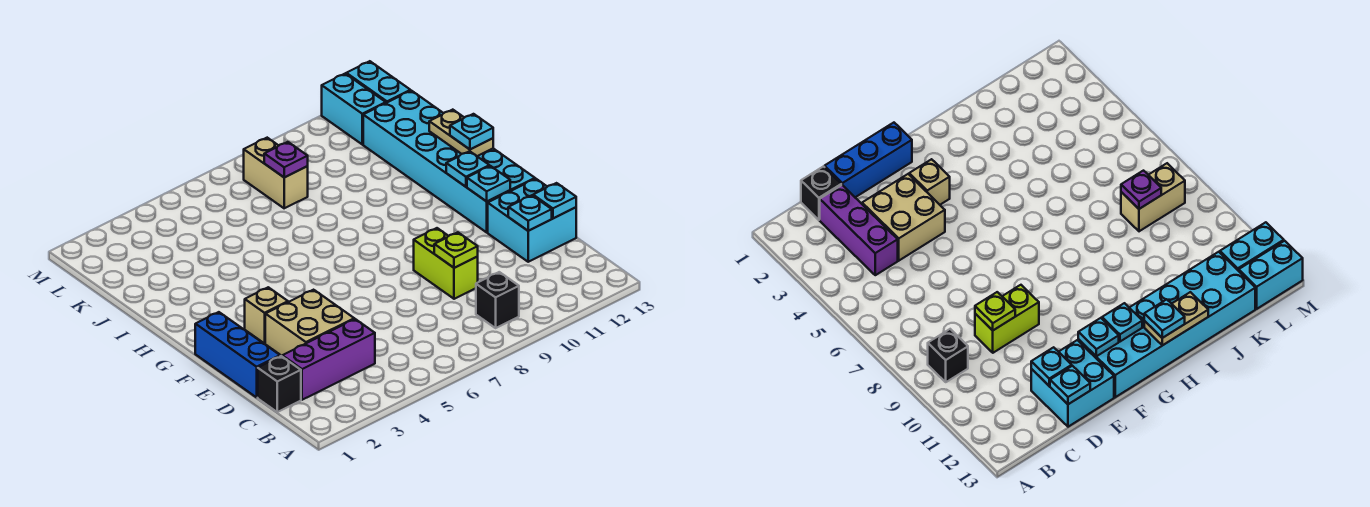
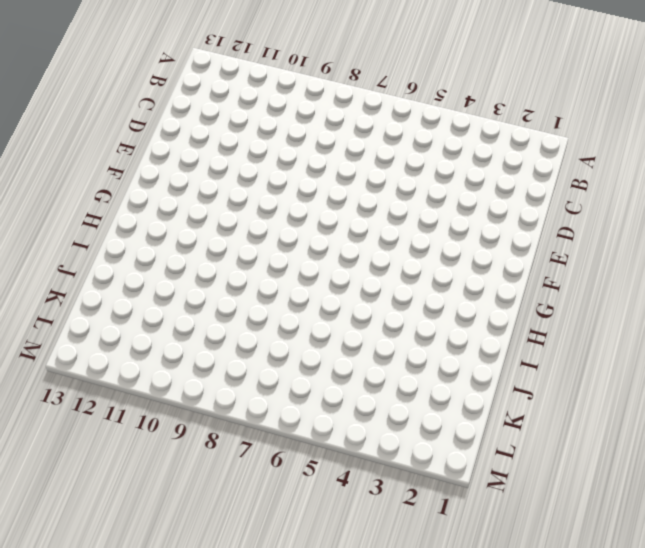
none -> black brick B9 level 1
none -> black brick C1 level 1
none -> purple brick C2:C4 level 1

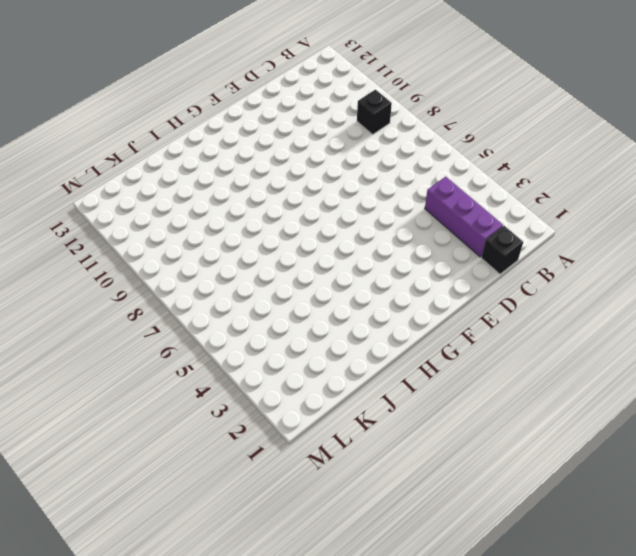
none -> blue brick D1:F1 level 1
none -> tan brick D3:E4 level 1
none -> lime brick D9:E9 level 1

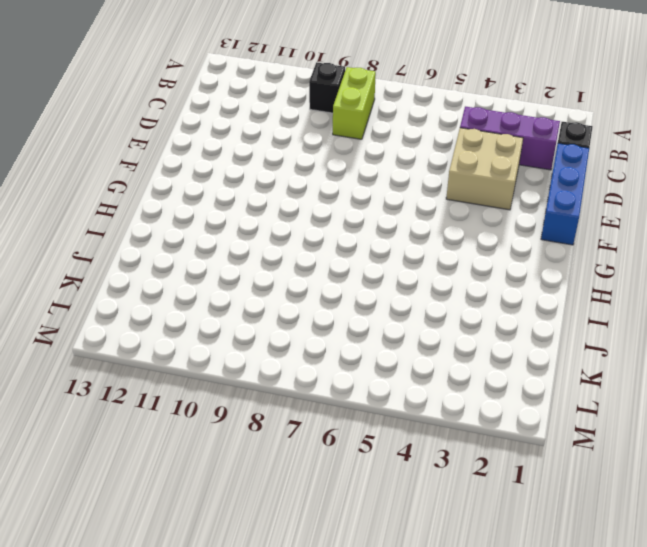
lime brick B8:C8 level 1 -> lime brick D9:E9 level 1
none -> cyan brick D12:E13 level 1
none -> tan brick F3 level 1
none -> cyan brick F12:K13 level 1

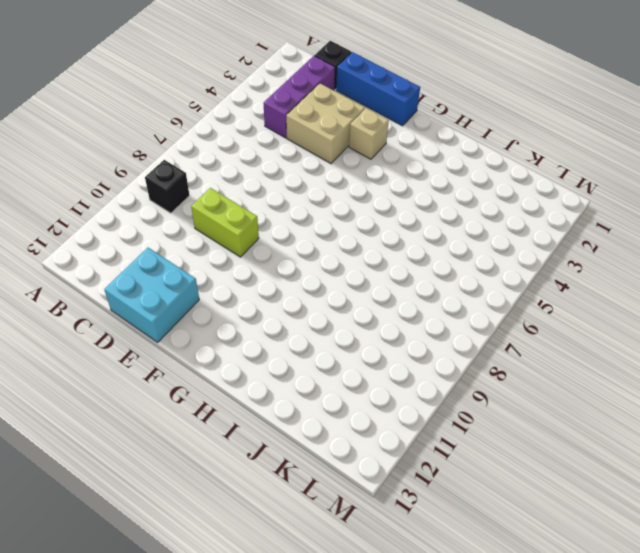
none -> cyan brick F12:K13 level 1
none -> tan brick K8:L8 level 1
none -> cyan brick L12:M12 level 1

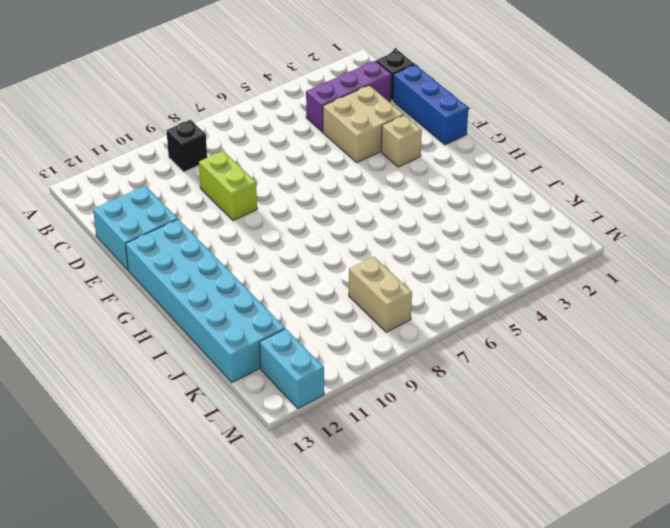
none -> cyan brick L13:M13 level 1
none -> lime plate D9 level 2
none -> cyan plate D12 level 2

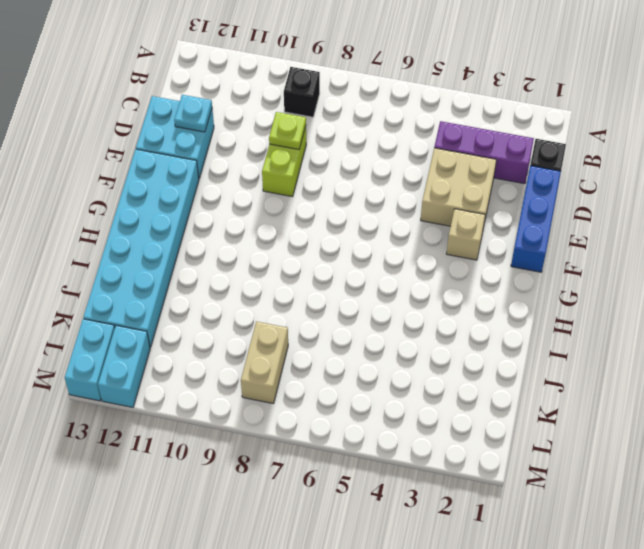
none -> cyan plate D13 level 2
none -> cyan plate F12 level 2
none -> cyan plate G12 level 2

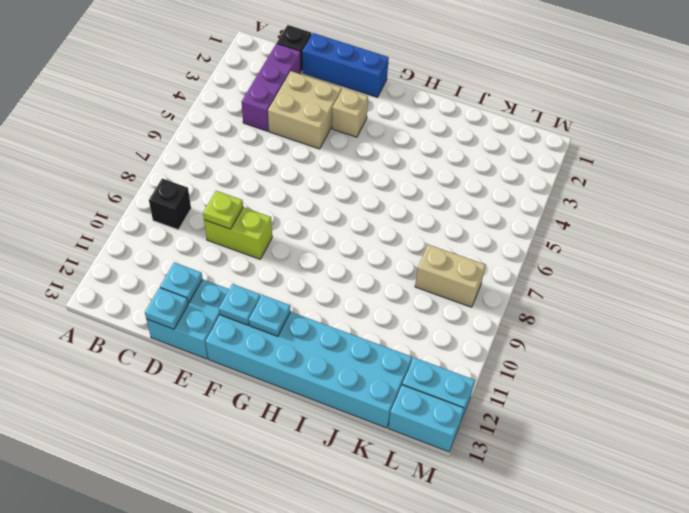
none -> tan plate H13:I13 level 2
none -> purple plate K8 level 2
none -> cyan plate H13 level 3

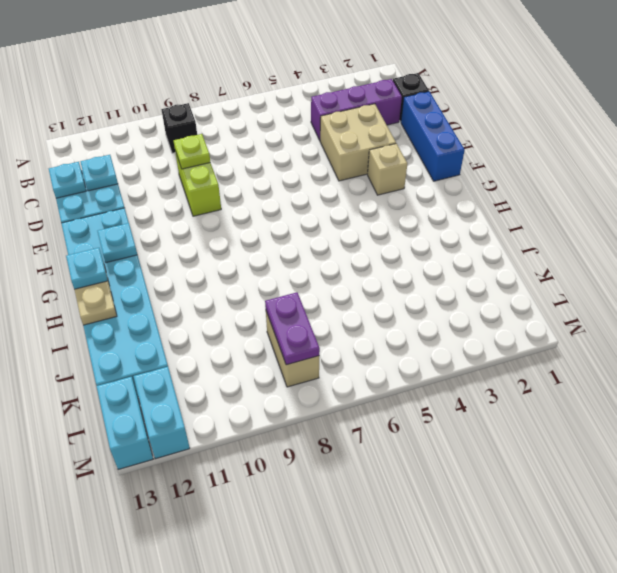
purple plate K8:L8 level 2 -> purple plate K8 level 2
none -> cyan plate F12 level 2

